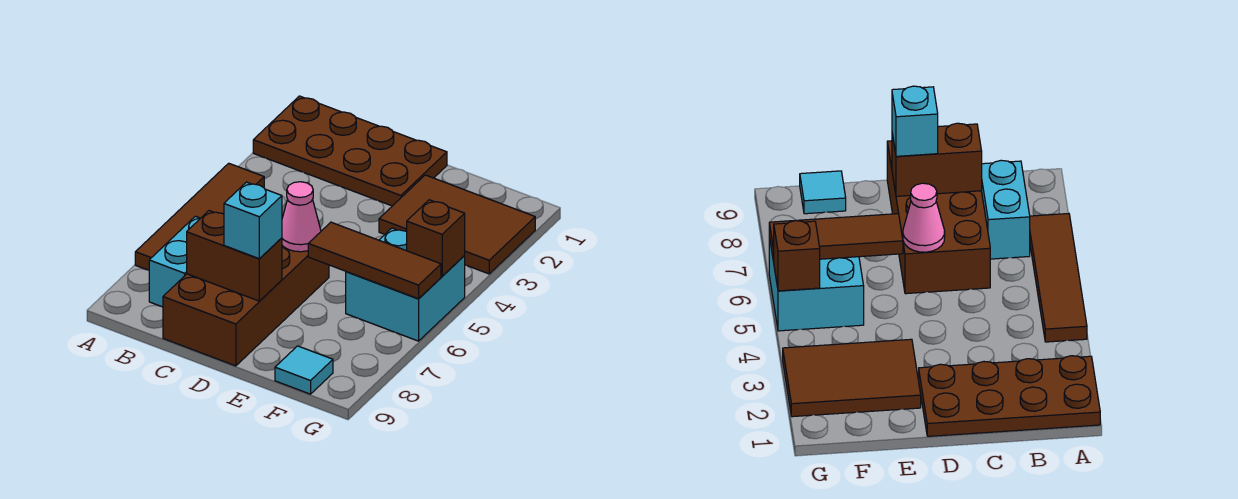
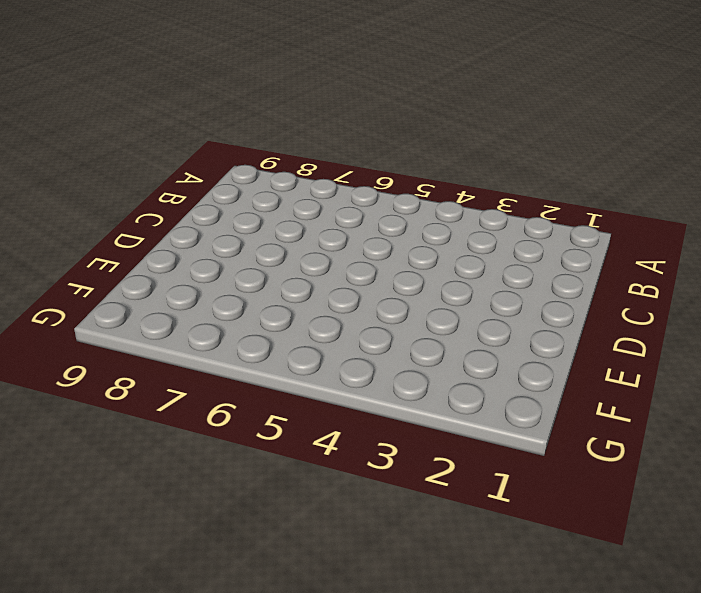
none -> brown plate A1:D2 level 1
none -> brown tile A4:A7 level 1
none -> cyan brick B7:B8 level 1

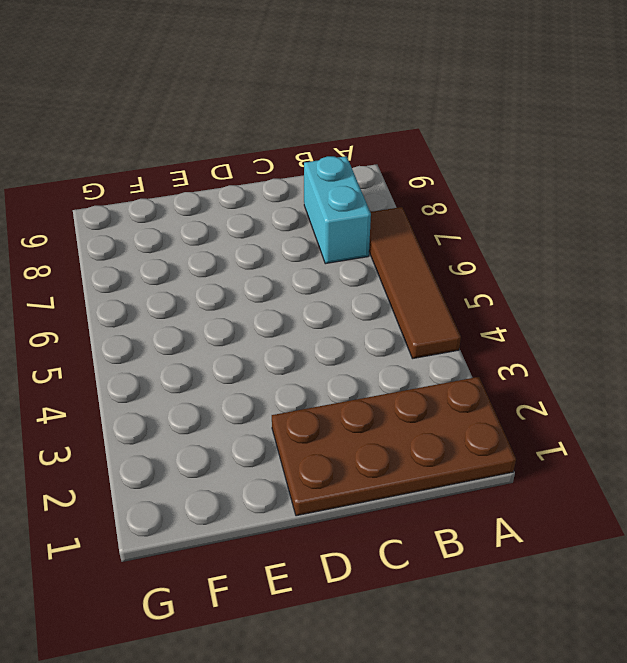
none -> brown brick C6:D9 level 1
none -> brown tile E2:G3 level 1
none -> cyan brick F5:G6 level 1

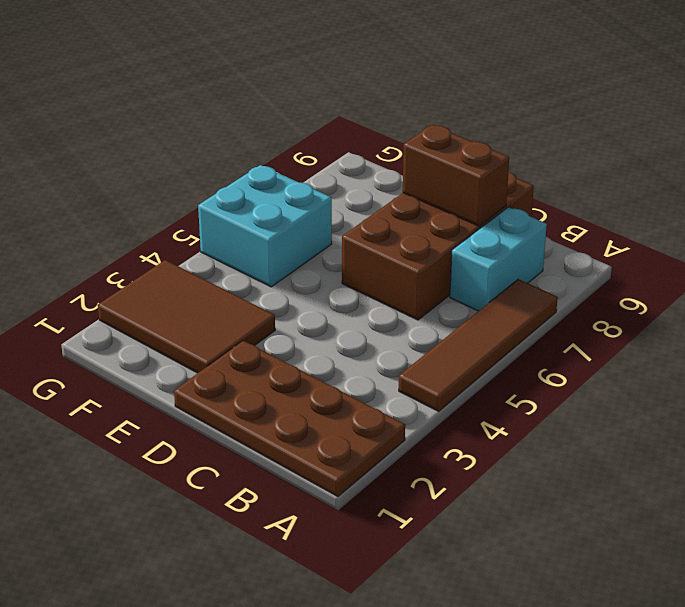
none -> cyan tile F9 level 1
none -> pink cone D6 level 2
none -> brown tile E6:G6 level 2

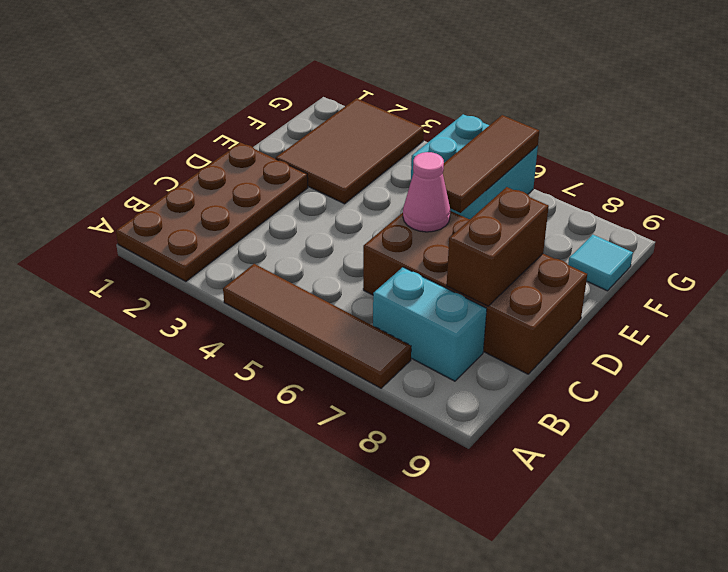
none -> brown brick G5 level 2
none -> cyan brick D8 level 3

